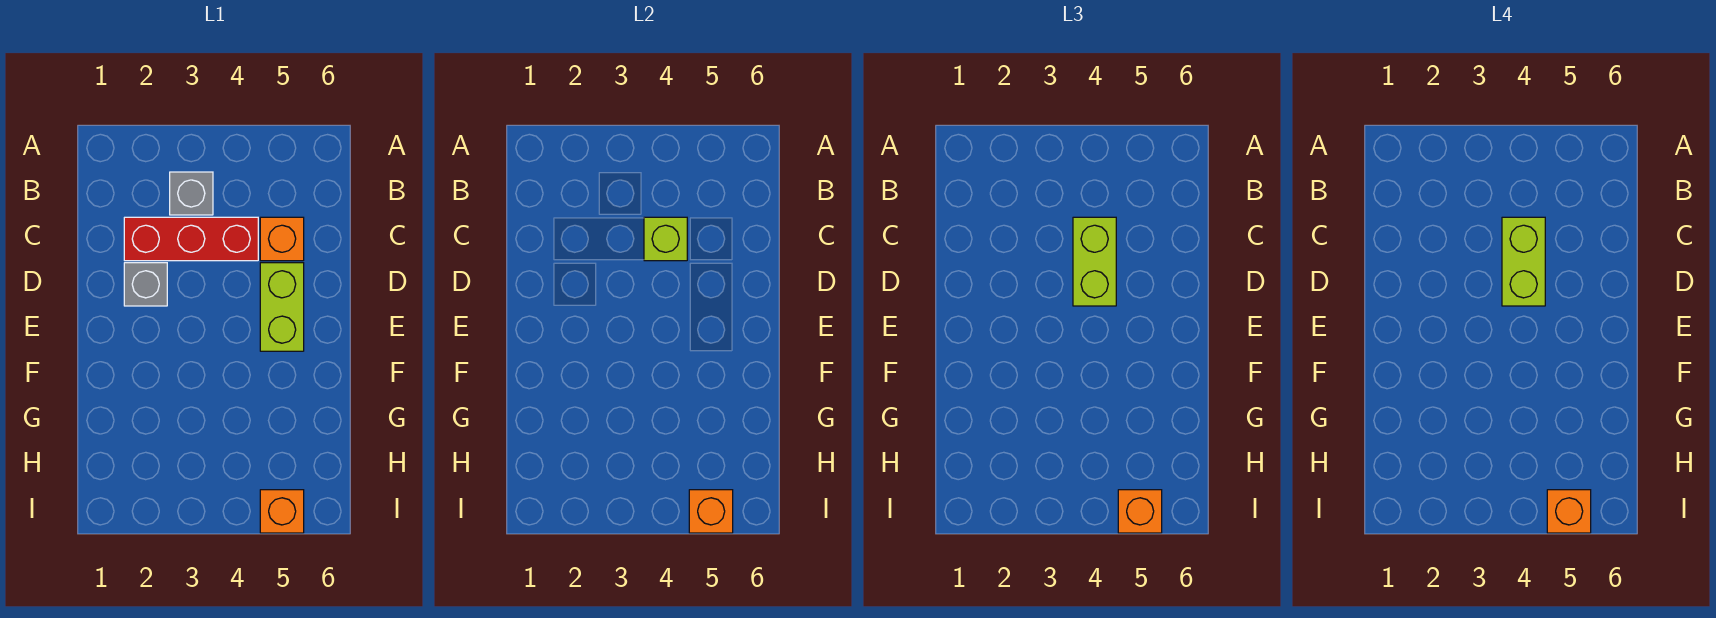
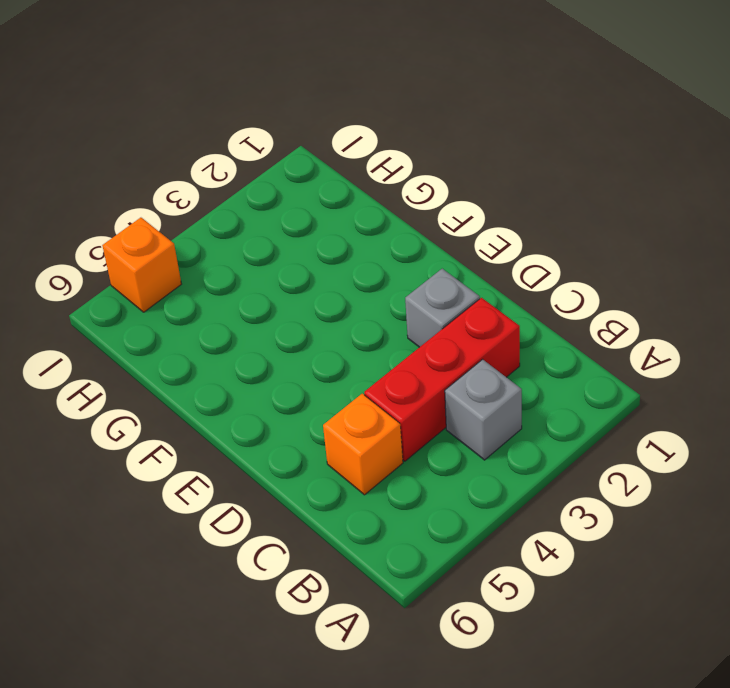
none -> lime brick D5:E5 level 1
none -> lime brick C4 level 2
none -> orange brick I5 level 2

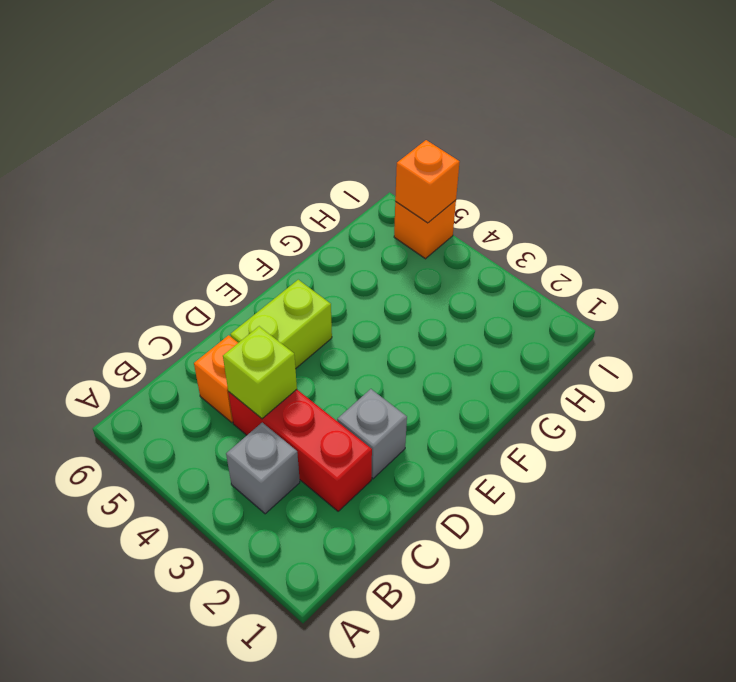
none -> lime brick C4:D4 level 3
none -> orange brick I5 level 3
none -> lime brick C4:D4 level 4

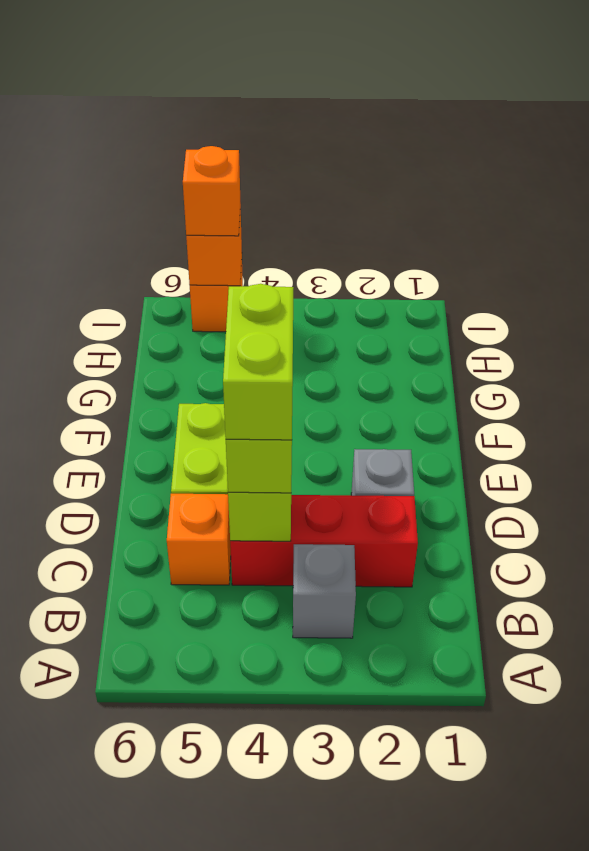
none -> orange brick I5 level 4

